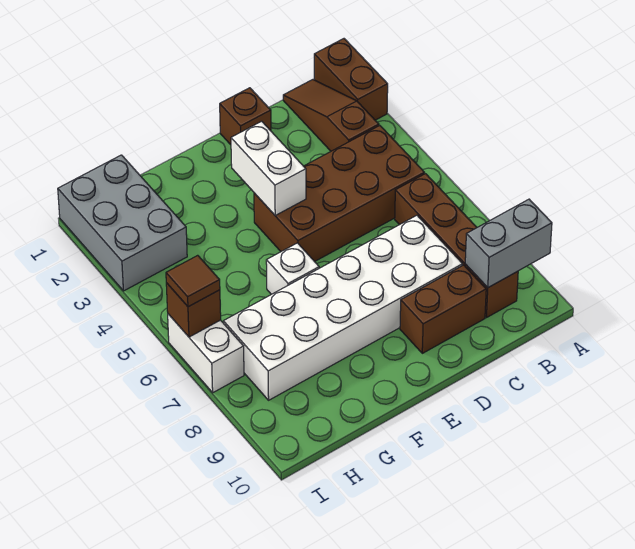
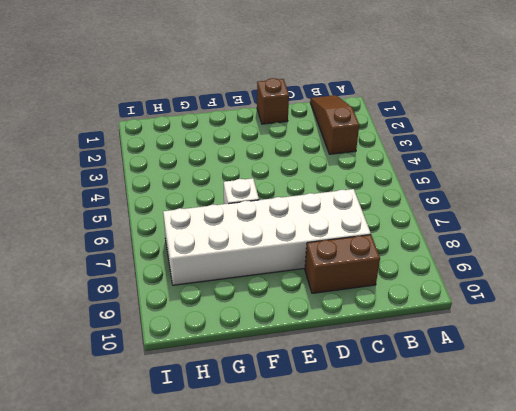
none -> brown brick A1:A2 level 1
none -> brown brick B4:E5 level 1
none -> brown brick B6:B9 level 1

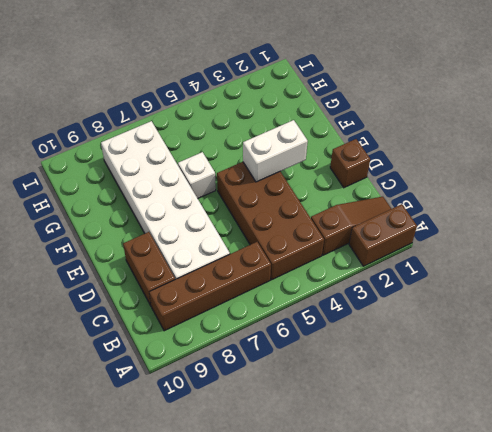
none -> grey brick H1:I3 level 1
none -> white brick I6:I7 level 1
none -> grey brick A9:B9 level 2

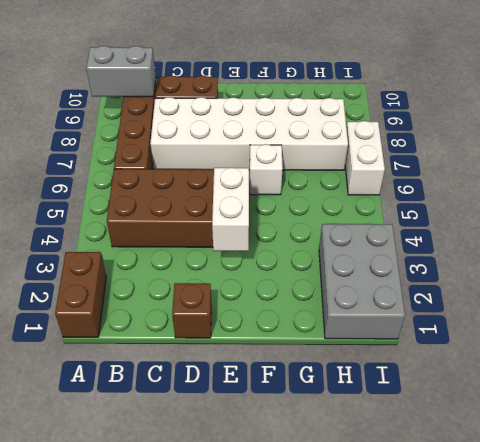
none -> brown slope B1:B3 level 1 top 3
none -> brown brick I6 level 2
none -> brown tile I6 level 3

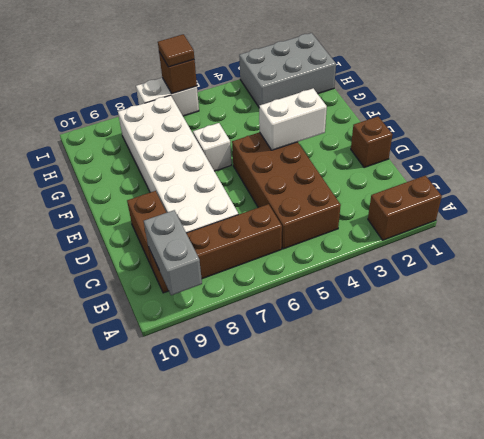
none -> brown slope B1:B3 level 1 top 3

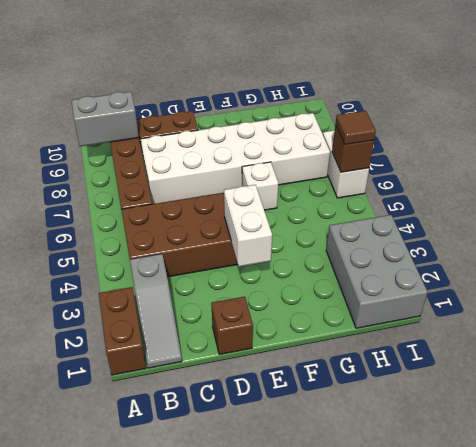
grey slope B1:B3 level 1 top 3 -> brown slope B1:B3 level 1 top 3

